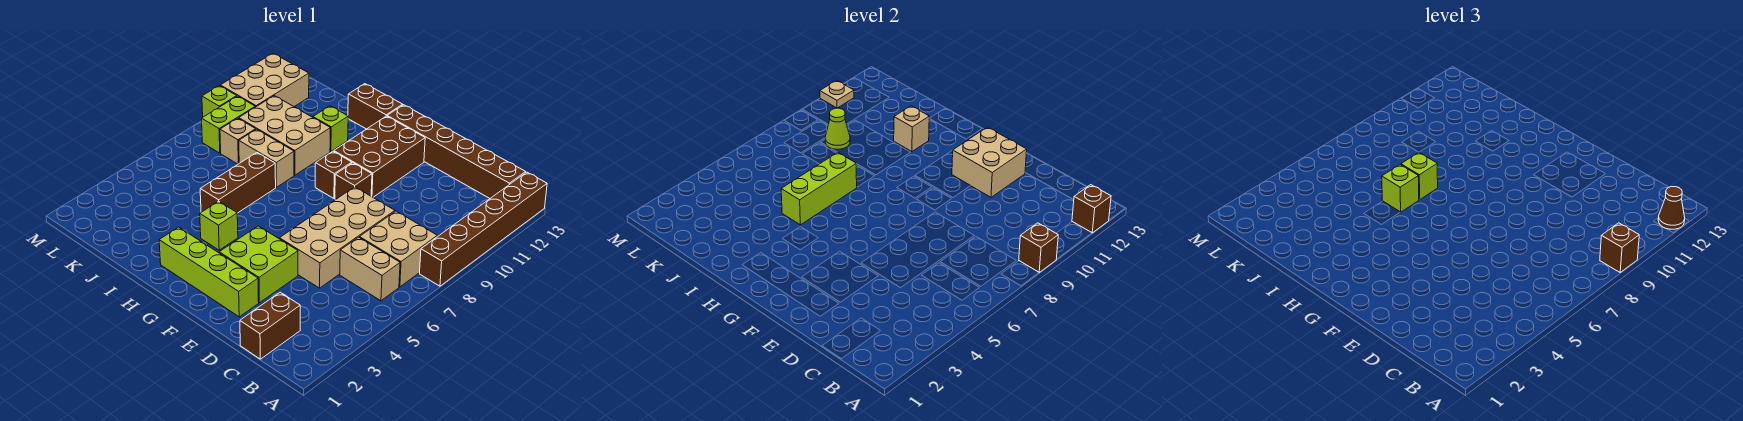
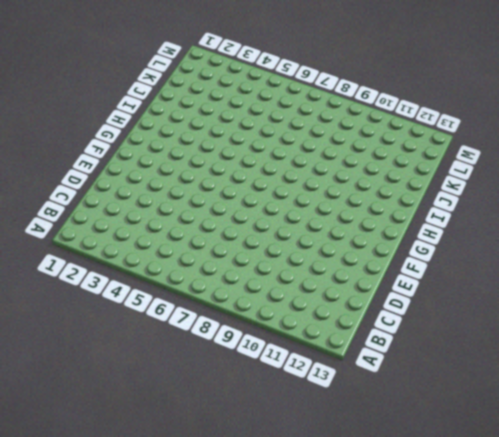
none -> brown brick A8:A13 level 1
none -> tan brick B6:C6 level 1
none -> tan brick B7:C8 level 1
none -> brown brick B13:G13 level 1

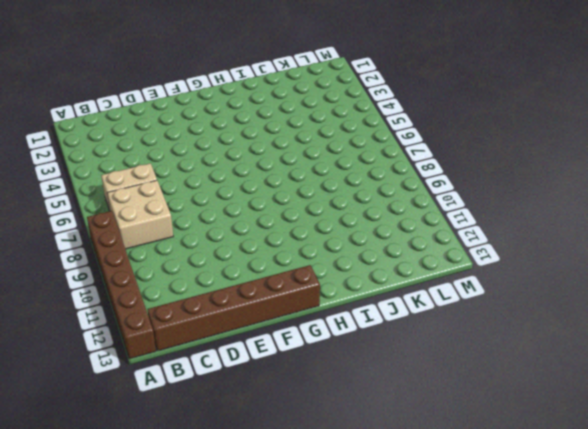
none -> brown brick C1:C2 level 1
none -> tan brick D5:E8 level 1
none -> lime brick E2:H2 level 1
none -> lime brick E3:F4 level 1

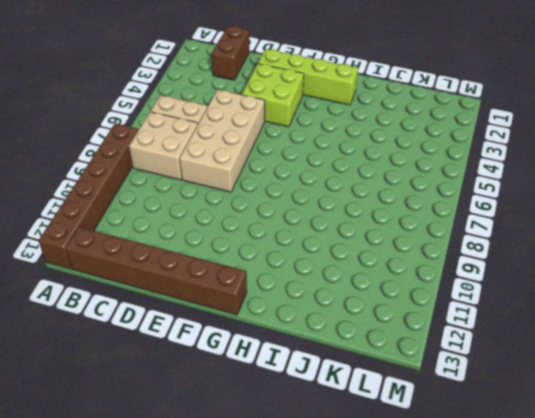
none -> brown brick F9 level 1
none -> brown brick F10:G12 level 1
none -> brown brick G9 level 1
none -> lime brick H4 level 1

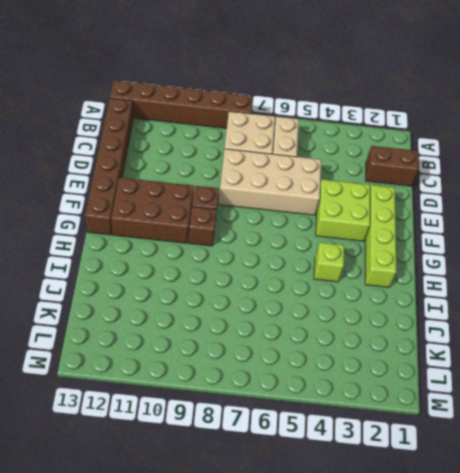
none -> brown brick H13:I13 level 1
none -> brown brick I5:I7 level 1
none -> tan brick I8:J8 level 1
none -> tan brick I9:K10 level 1

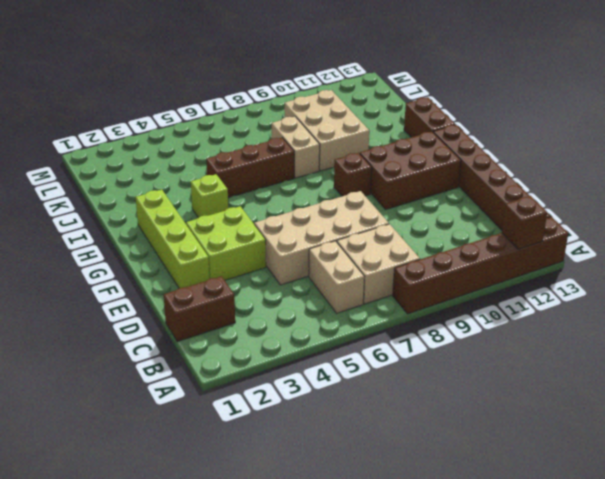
none -> brown brick F9 level 1
none -> lime brick I11 level 1
none -> tan brick K8 level 1
none -> lime brick L8:L9 level 1

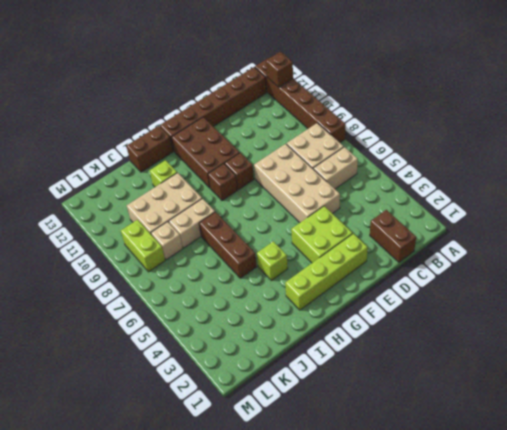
none -> tan brick L10:M12 level 1
none -> lime brick M9 level 1
none -> brown brick A9 level 2
none -> tan brick E11:F12 level 2

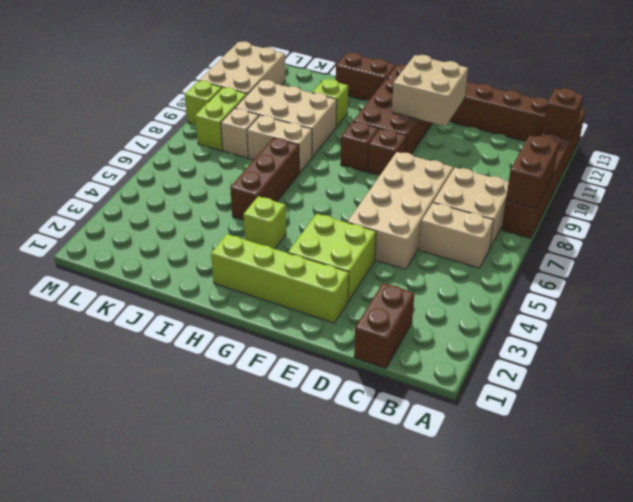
brown brick A8:A9 level 2 -> brown brick A9 level 2
none -> lime brick I5:I7 level 2
none -> tan brick I11 level 2
none -> lime cone K9 level 2
none -> tan plate M11 level 2

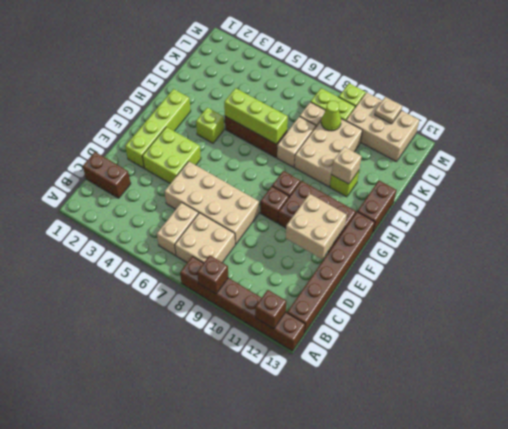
none -> brown brick A9 level 3
none -> brown cone A12 level 3
none -> lime brick I6 level 3
none -> lime brick I7 level 3

